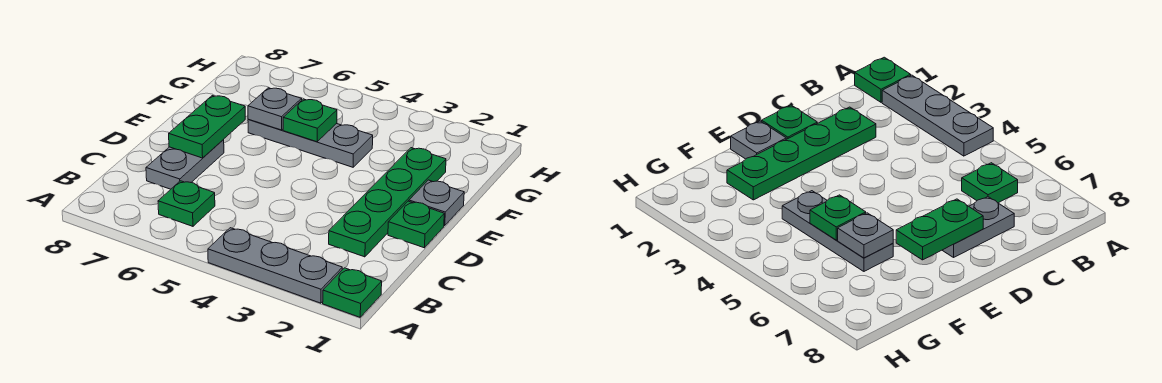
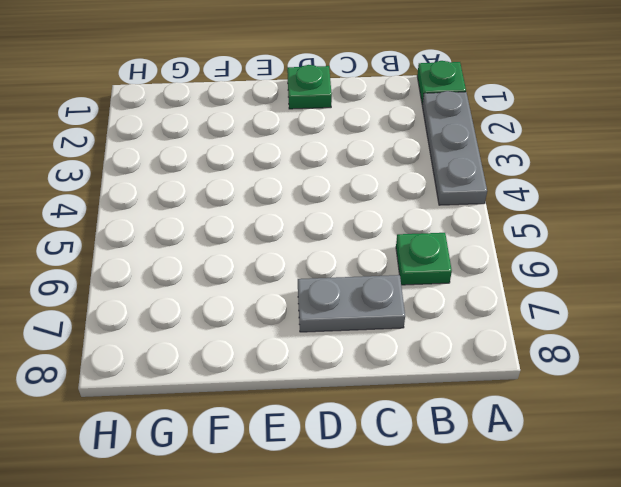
none -> green plate C2:F2 level 1
none -> grey plate E1 level 1

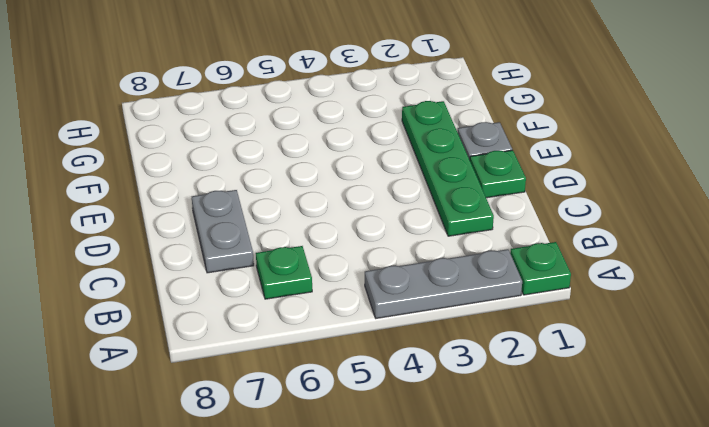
none -> grey plate F4:F6 level 1
none -> green plate D7:E7 level 2

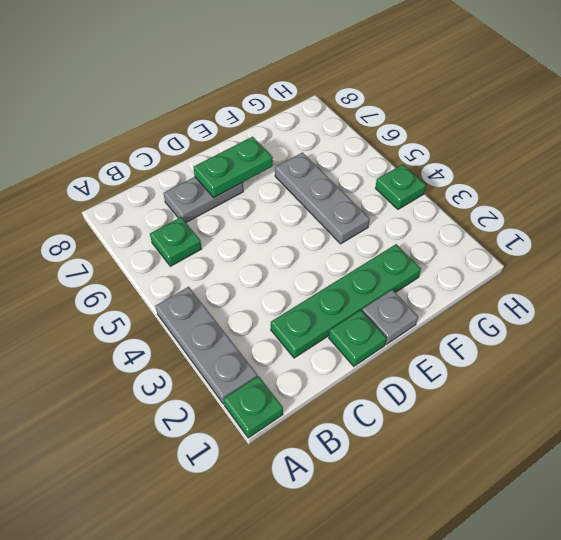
green plate H4 level 1 -> green plate F5 level 2
none -> grey plate F6 level 2

